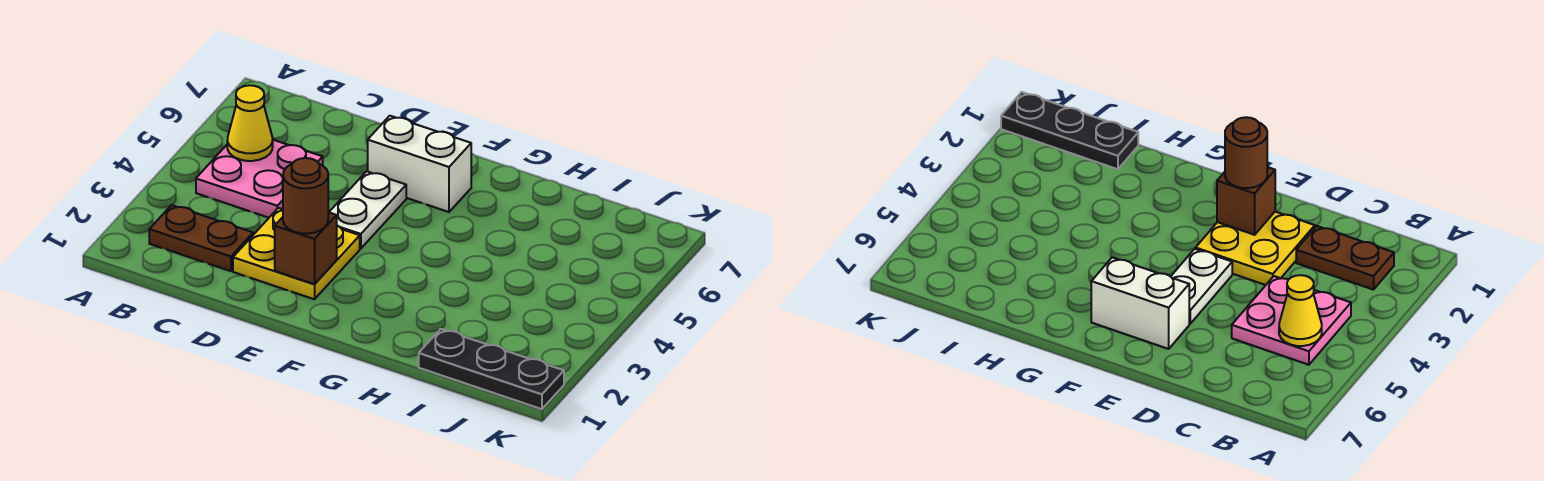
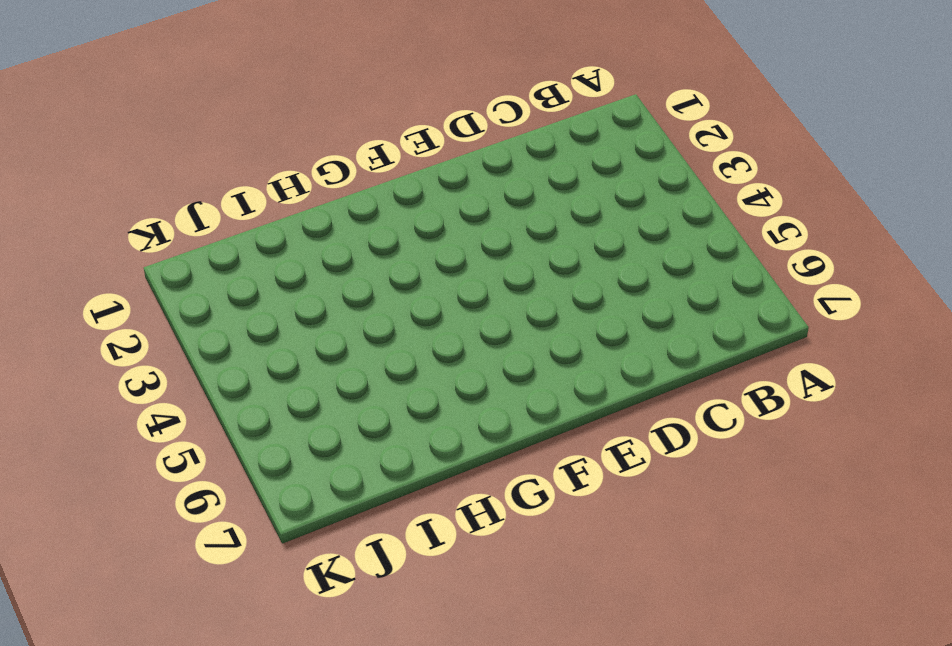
none -> brown plate B2:C2 level 1
none -> pink plate B4:C5 level 1

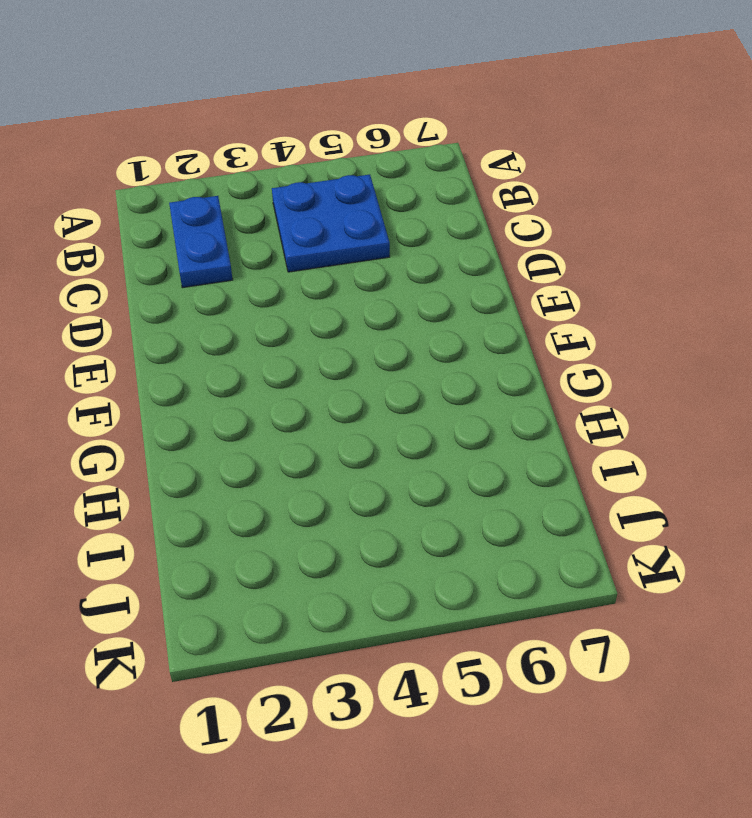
blue plate B2:C2 level 1 -> brown plate B2:C2 level 1
blue plate B4:C5 level 1 -> pink plate B4:C5 level 1
none -> yellow plate D2:E3 level 1
none -> white plate E4:E5 level 1

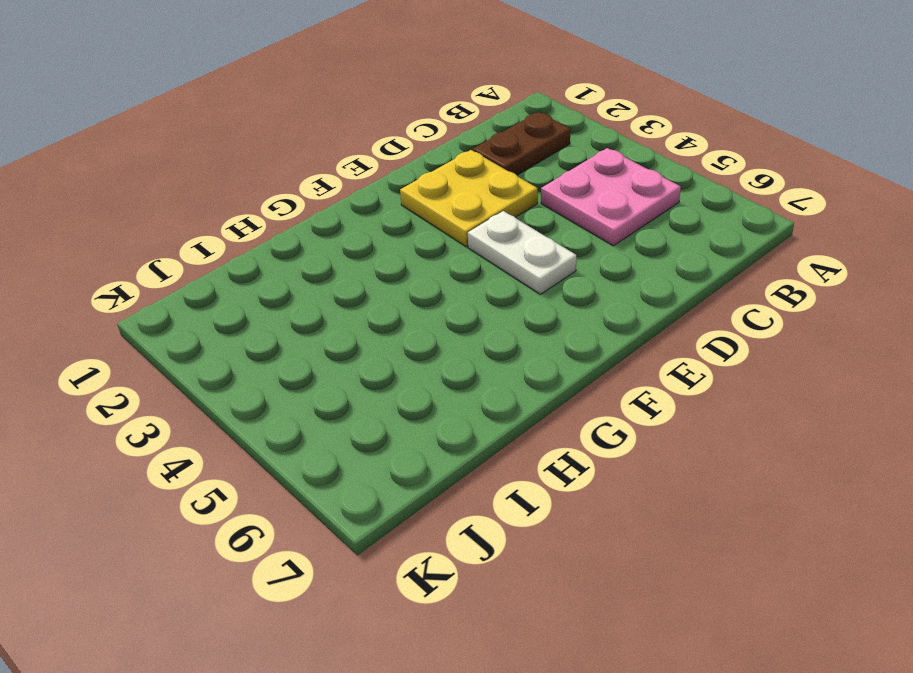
none -> white brick E6:F6 level 1
none -> black plate I1:K1 level 1

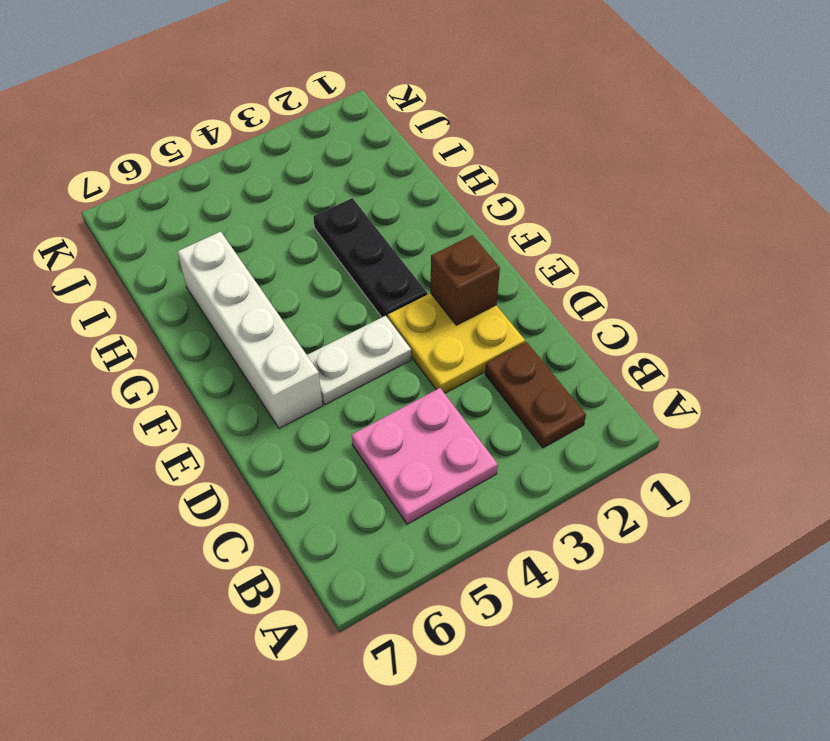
white brick E6:H6 level 1 -> white brick E6:F6 level 1
black plate F3:H3 level 1 -> black plate I1:K1 level 1
none -> yellow cone B5 level 2
none -> brown round brick E2 level 3

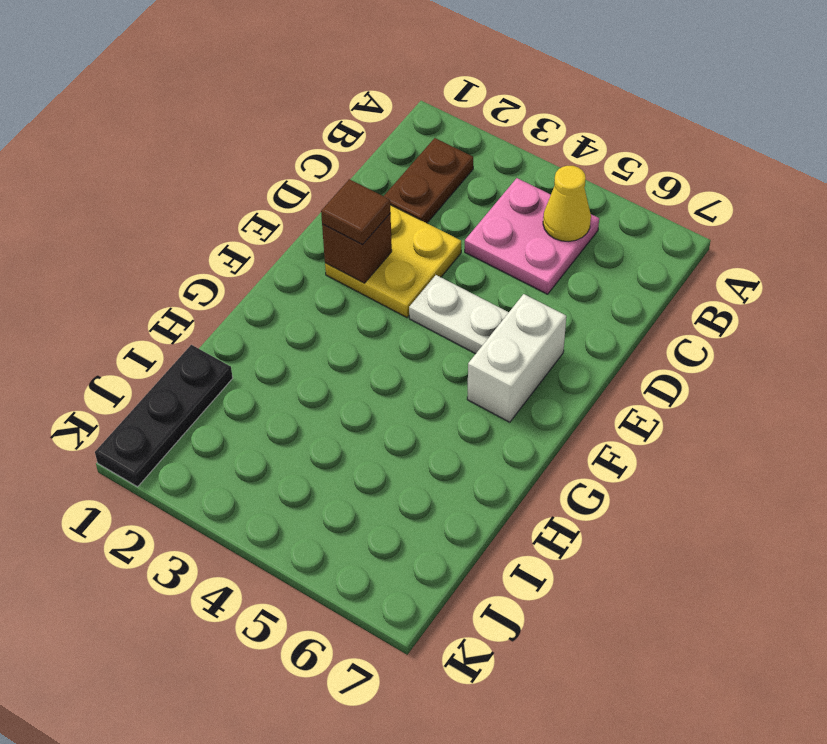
brown tile E2 level 3 -> brown round brick E2 level 3

